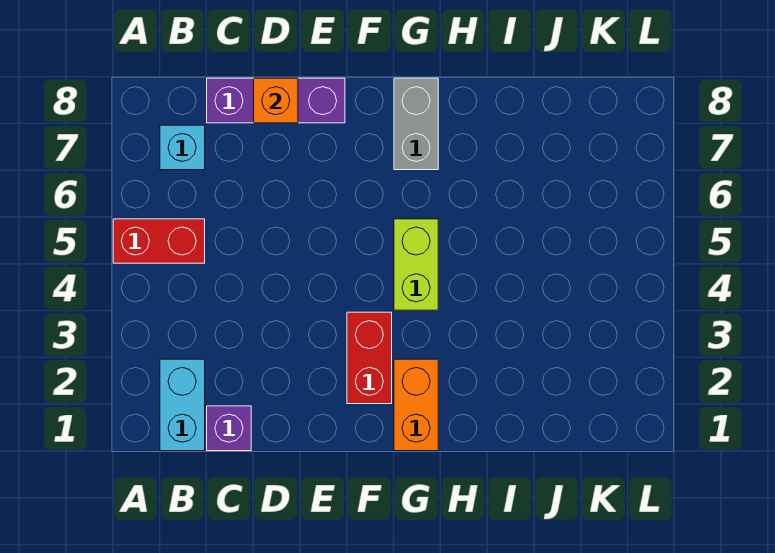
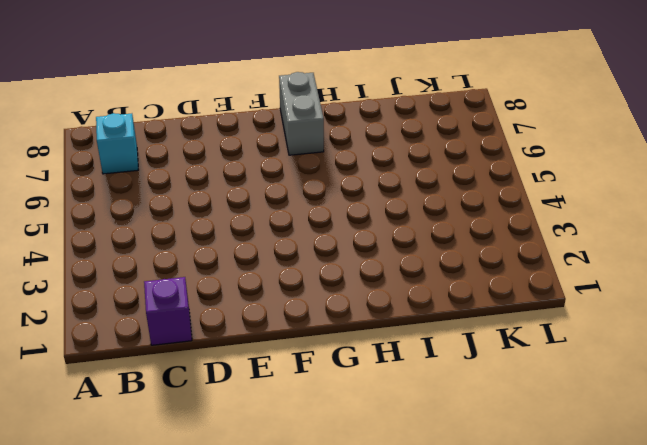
none -> red brick A5:B5 level 1
none -> cyan brick B1:B2 level 1

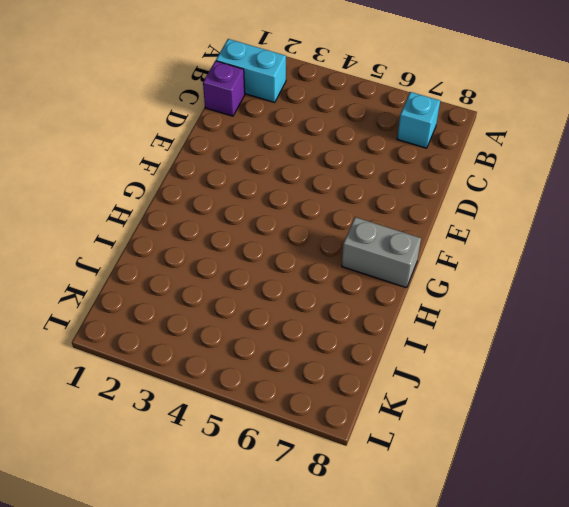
none -> red brick A5:B5 level 1
none -> purple brick C8:E8 level 1

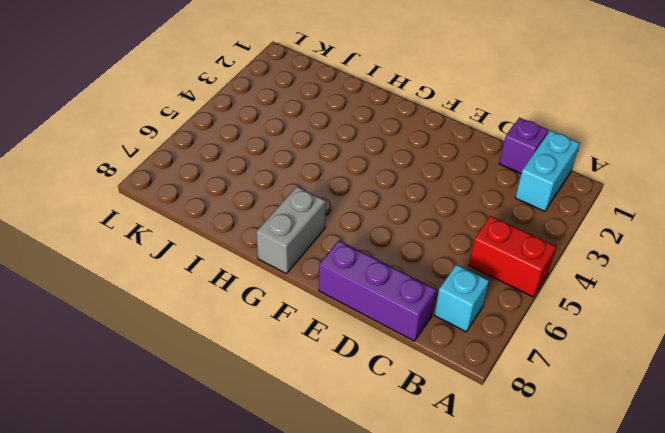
none -> red brick F2:F3 level 1
none -> orange brick G1:G2 level 1

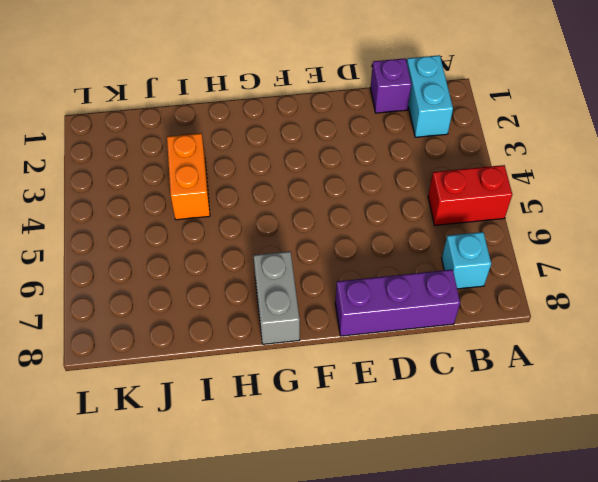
orange brick I3:I4 level 1 -> orange brick G1:G2 level 1
none -> red brick F2:F3 level 1
none -> lime brick G4:G5 level 1

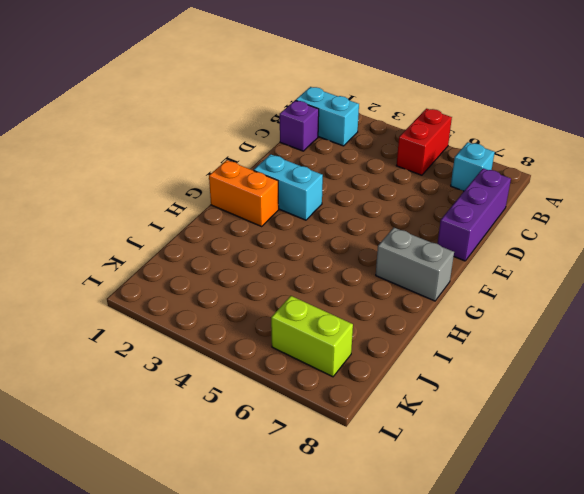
cyan brick F2:F3 level 1 -> red brick F2:F3 level 1
lime brick K6:K7 level 1 -> lime brick G4:G5 level 1
none -> orange brick D8 level 2

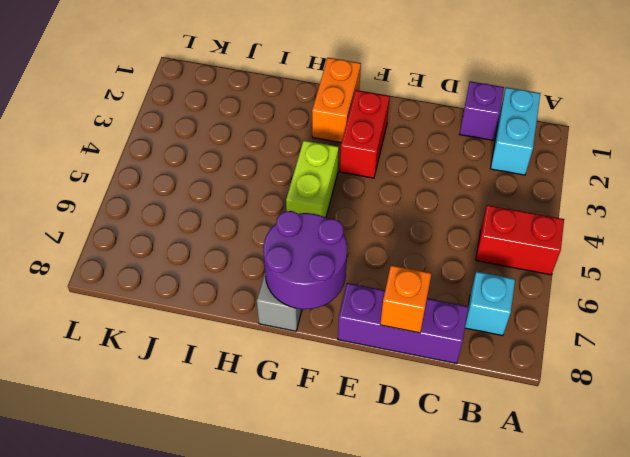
purple round brick F7:G8 level 2 -> none

